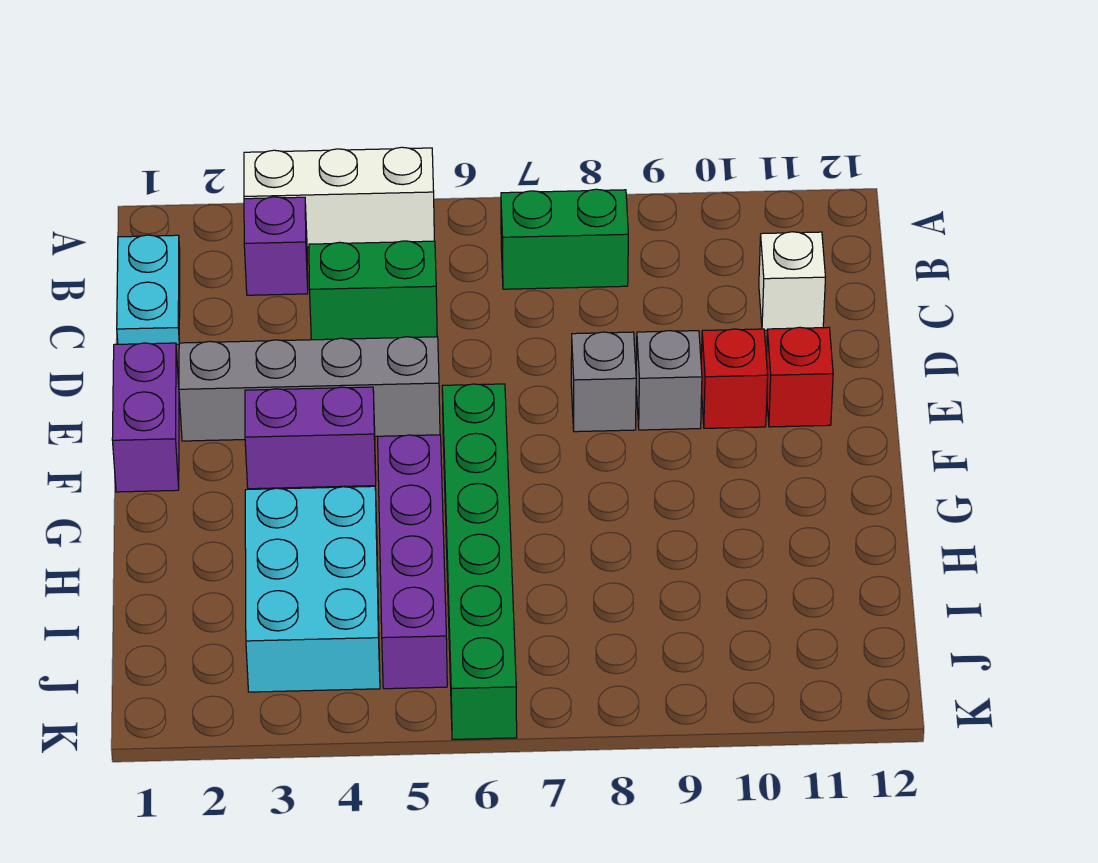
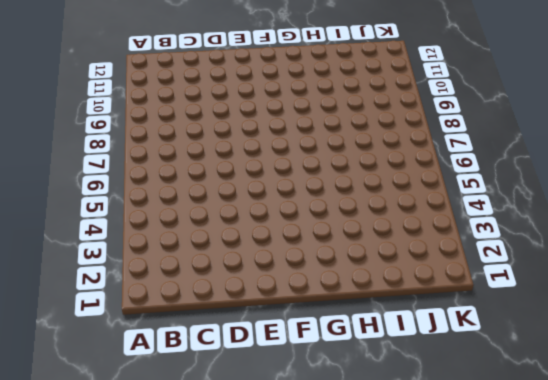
none -> white brick A3:A5 level 1
none -> cyan plate B1:C1 level 1
none -> purple brick B3 level 1

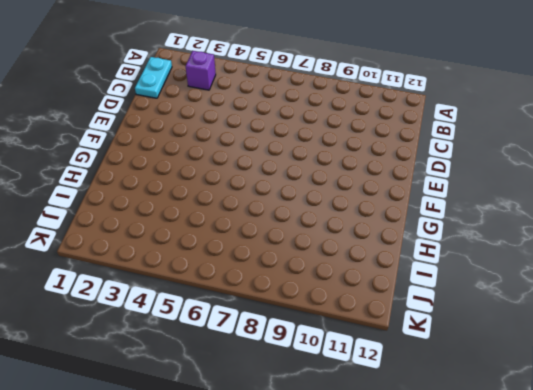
none -> white brick A3:A5 level 1
none -> green brick B7:B8 level 1
none -> green brick C4:C5 level 1

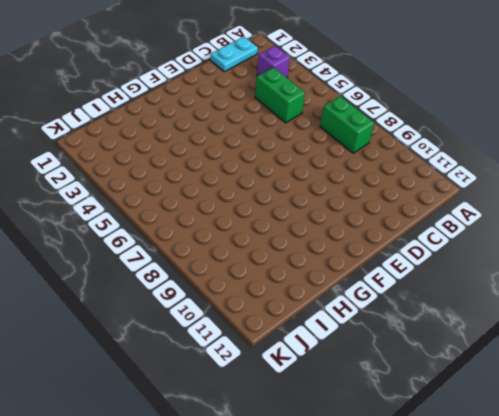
none -> white brick A3:A5 level 1
none -> white brick C11 level 1
none -> purple brick E1:F1 level 1

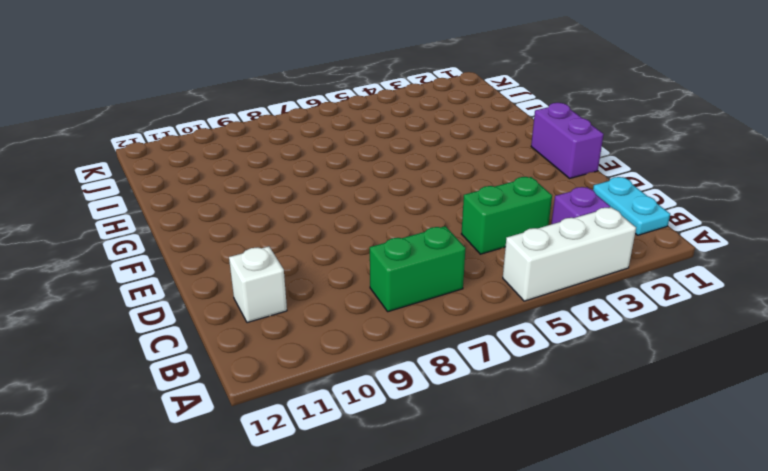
none -> grey brick E2:E5 level 1
none -> grey brick E8 level 1
none -> grey brick E9 level 1

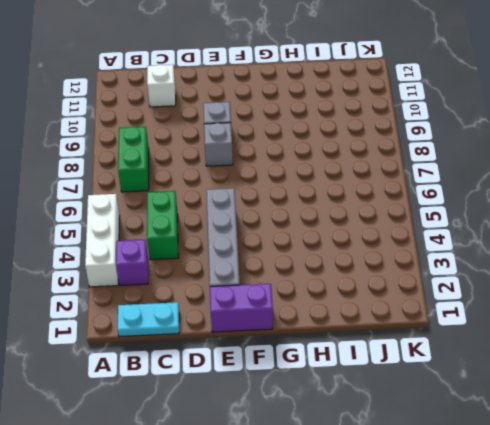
none -> red brick E10 level 1
none -> red brick E11 level 1
none -> purple brick F3:F4 level 1

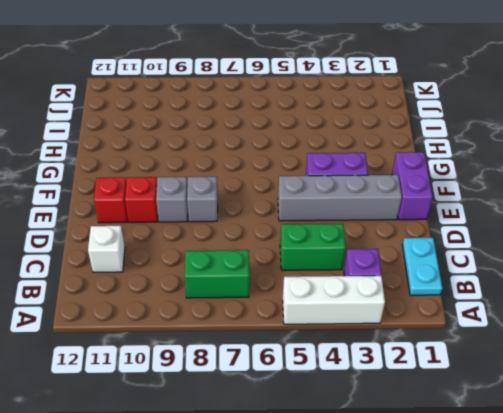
none -> green brick F6:K6 level 1
none -> purple brick G5:J5 level 1
none -> cyan brick H3:J4 level 1

